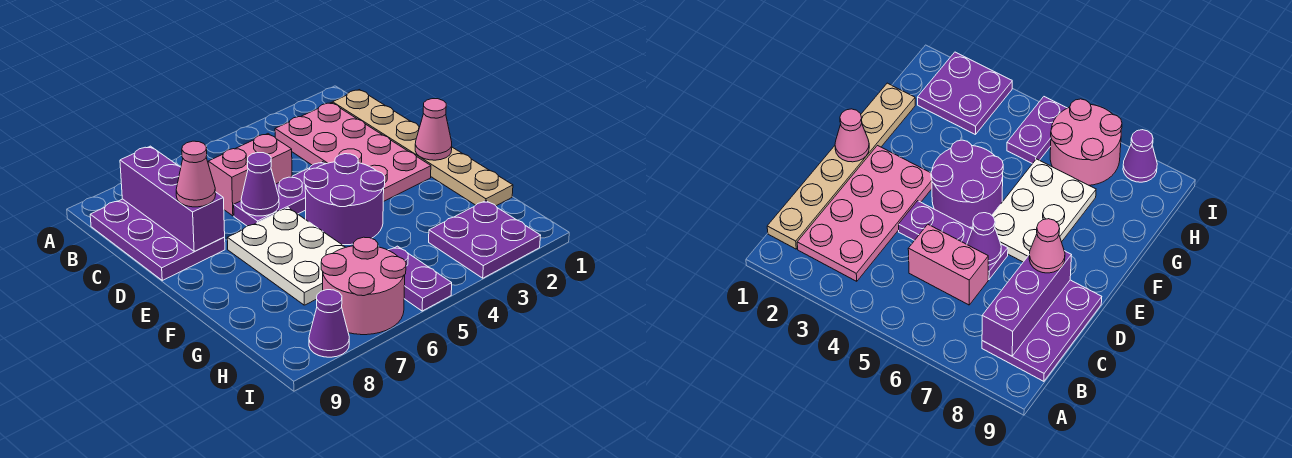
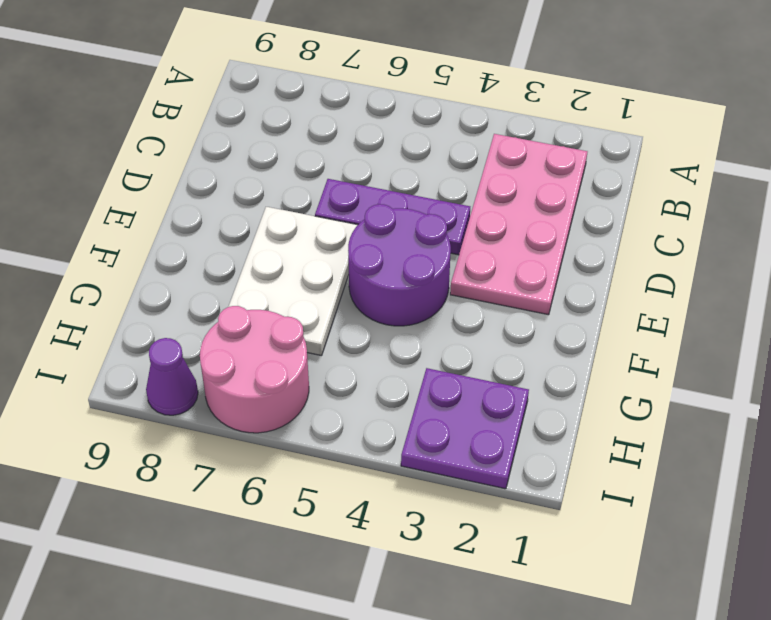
none -> tan plate B1:G1 level 1
none -> purple plate B8:D9 level 1
none -> pink brick C5:C6 level 1

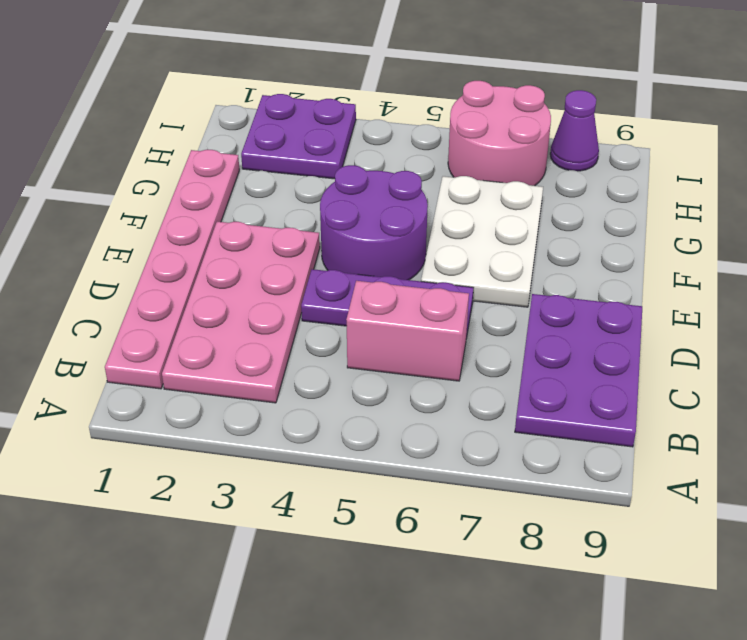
pink plate B1:G1 level 1 -> tan plate B1:G1 level 1
none -> purple plate H5:I5 level 1
none -> purple brick B8:D8 level 2
none -> purple cone D6 level 2

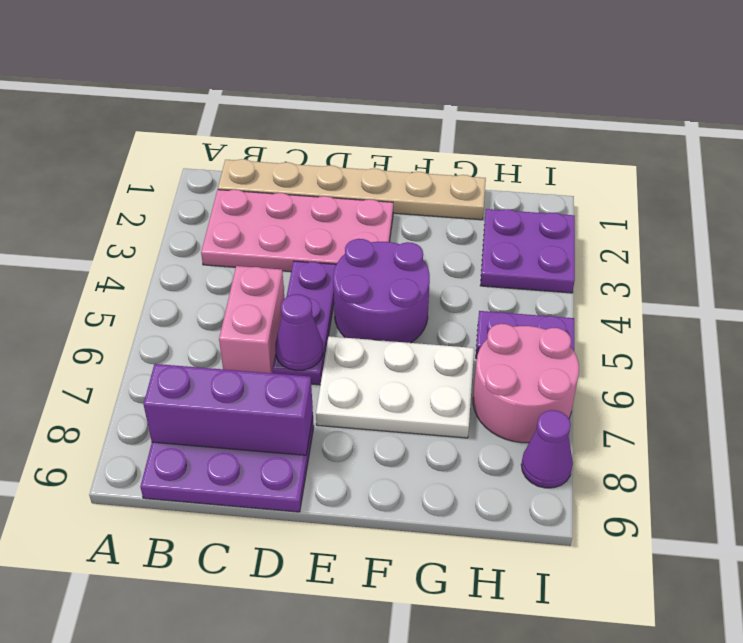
none -> pink cone E1 level 2
none -> pink cone D8 level 3

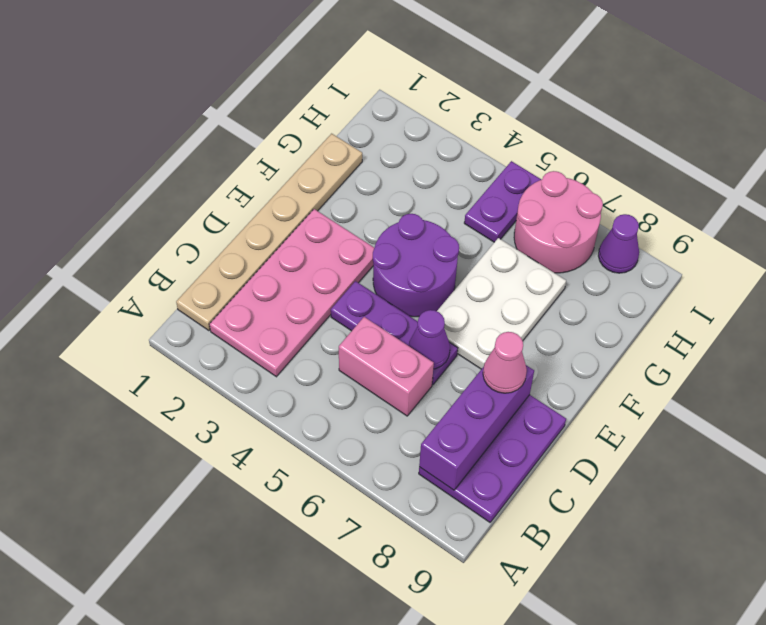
none -> purple plate H2:I3 level 1
none -> pink cone E1 level 2

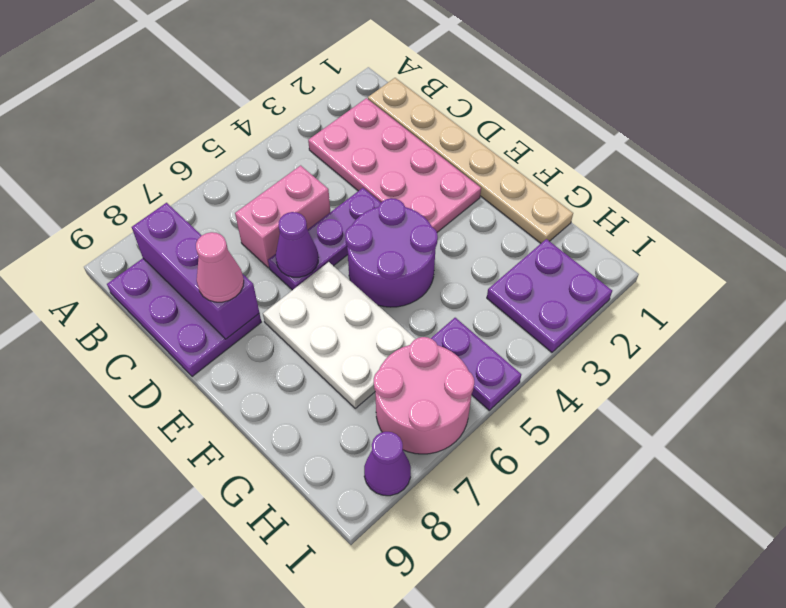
none -> pink cone E1 level 2

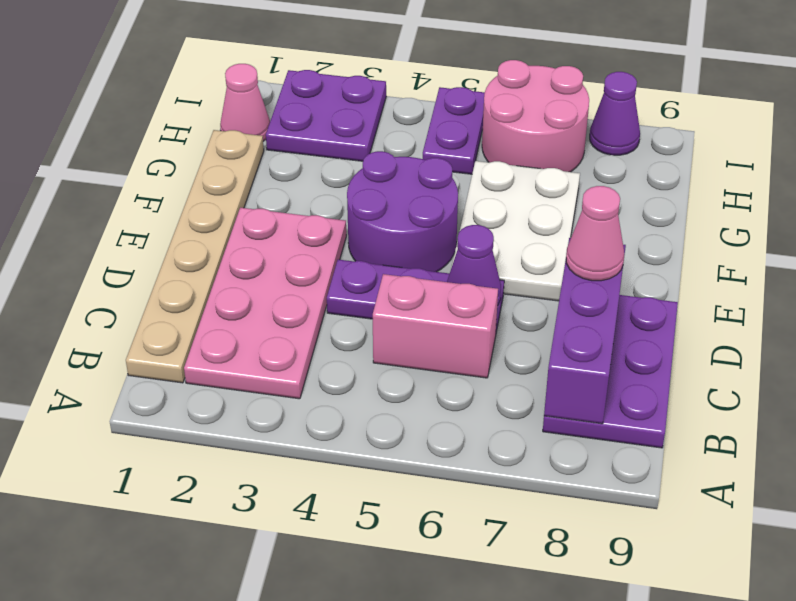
pink cone H1 level 1 -> pink cone E1 level 2

